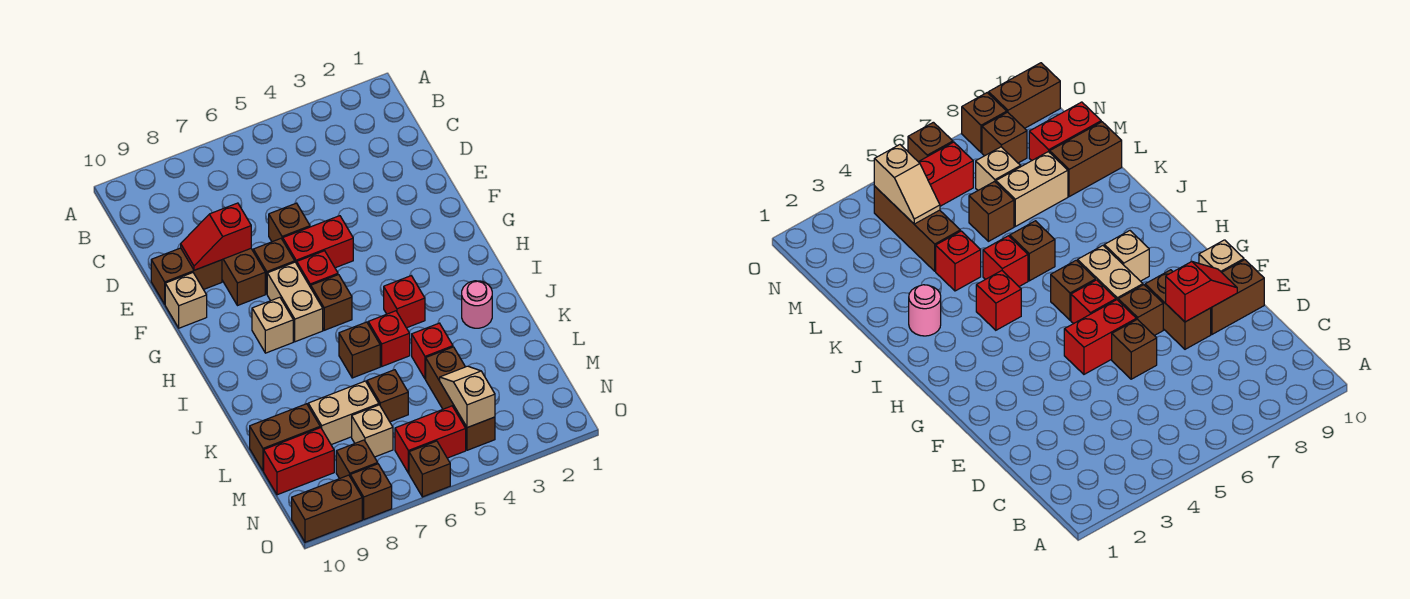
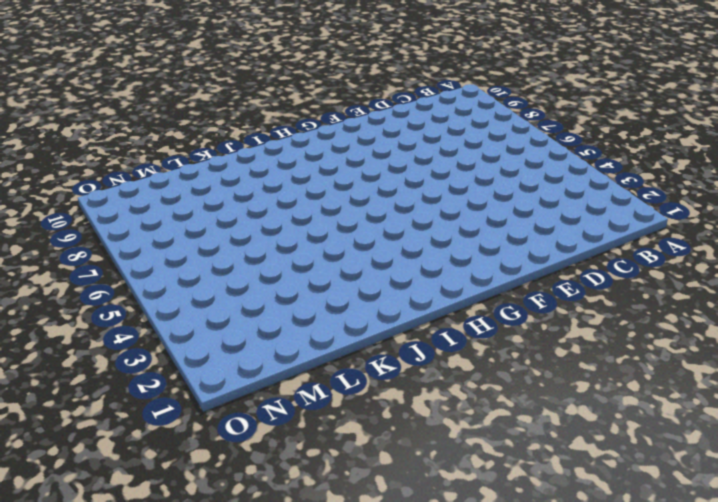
none -> brown brick E6 level 1
none -> brown brick E8:F8 level 1
none -> brown brick E9:E10 level 1

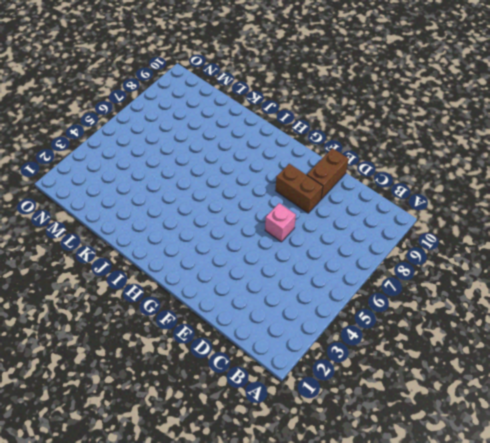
pink brick E6 level 1 -> brown brick E6 level 1
none -> red brick F5:F6 level 1
none -> brown brick F7 level 1
none -> tan brick F10 level 1

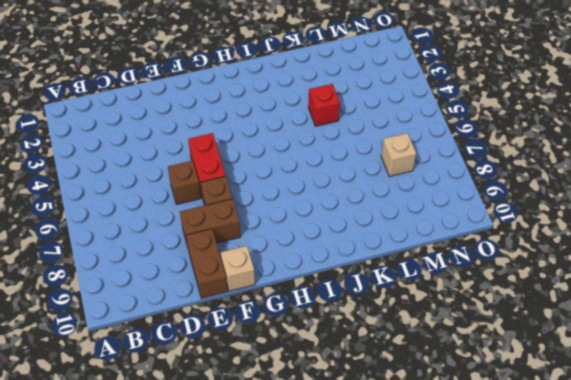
none -> red brick G6 level 1
none -> tan brick G7:H7 level 1
none -> brown brick H6 level 1

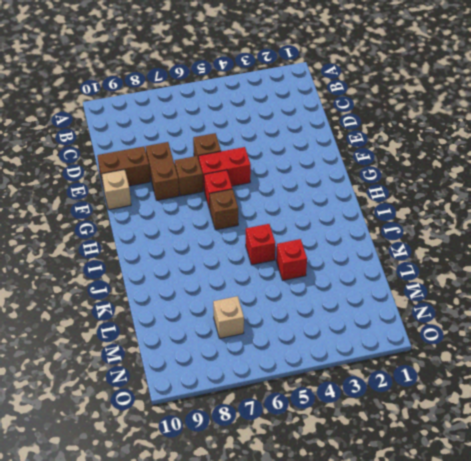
none -> tan brick G7:H7 level 1
none -> tan brick H8 level 1
none -> red brick I4 level 1

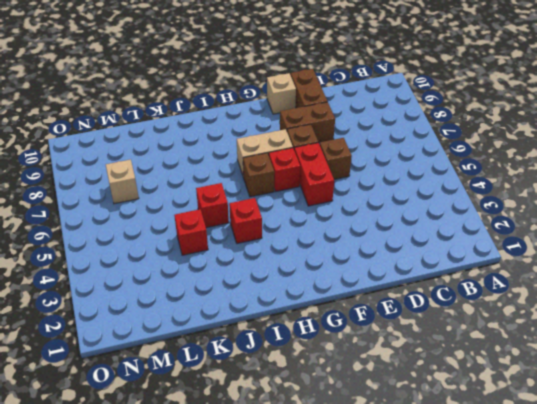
none -> tan brick H8 level 1
none -> pink round brick J2 level 1
none -> brown brick J6 level 1

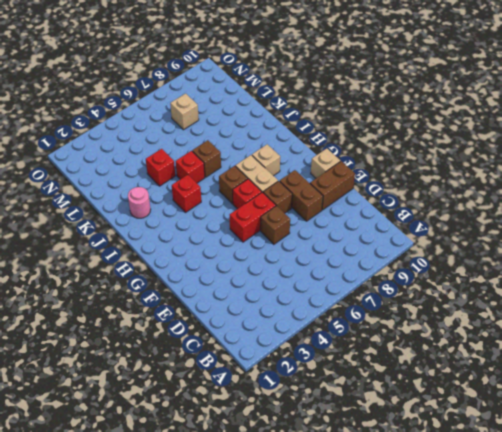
none -> brown brick L4:N4 level 1
none -> brown brick L6 level 1
none -> tan brick L7:L8 level 1

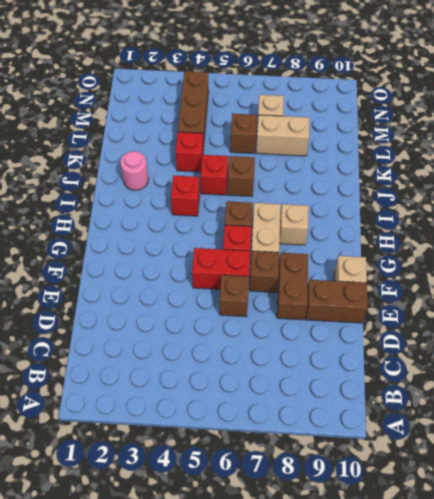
none -> brown brick L9:L10 level 1
none -> red brick M9:M10 level 1
none -> red brick N5:N6 level 1

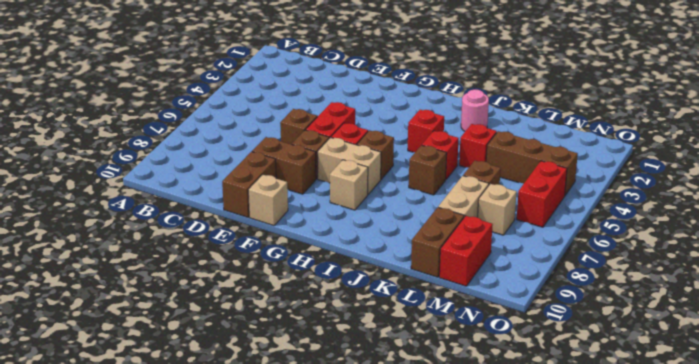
none -> brown brick N8 level 1
none -> brown brick O6 level 1
none -> brown brick O8 level 1

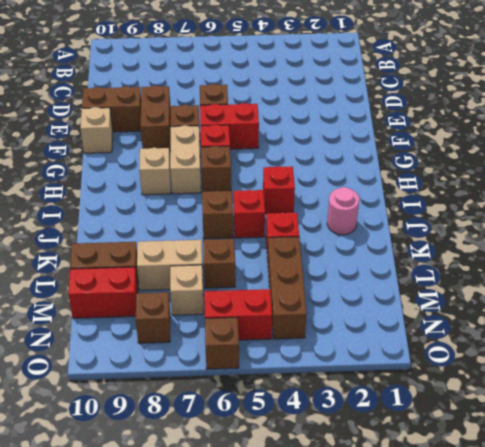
none -> brown brick O8 level 1
none -> brown brick O9:O10 level 1
none -> red slope E8:E9 level 2 top 8

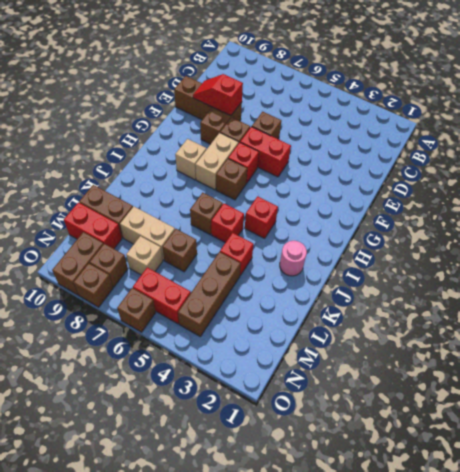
brown brick N9:O9 level 1 -> brown brick O9:O10 level 1
none -> tan brick F10 level 1
none -> tan slope M4:N4 level 2 top N

